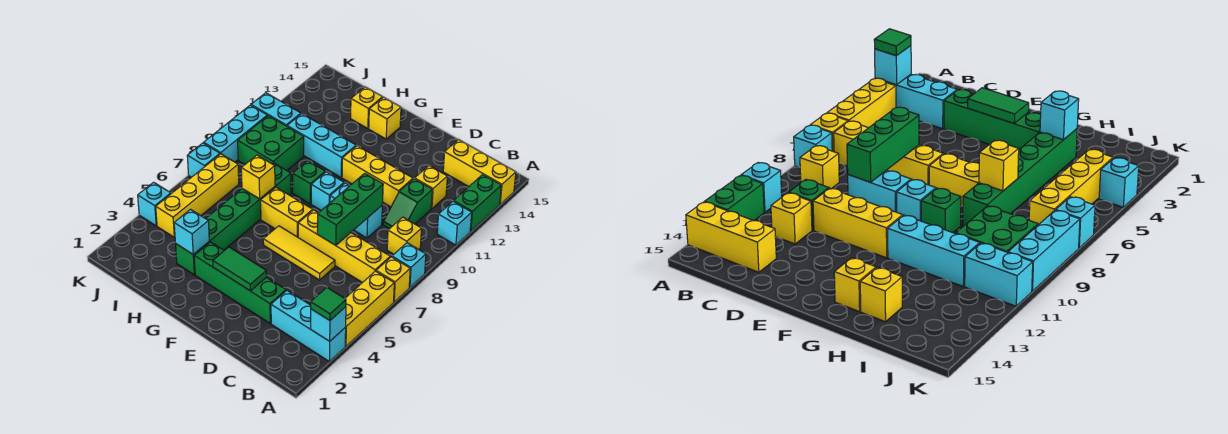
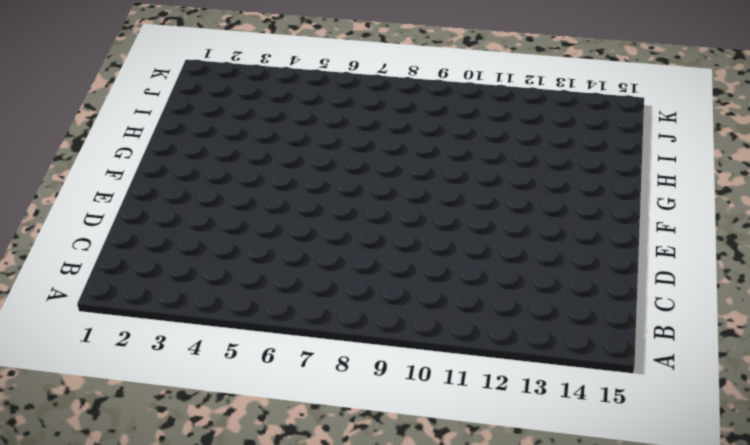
none -> cyan brick A3:C3 level 1
none -> yellow brick A4:A6 level 1
none -> yellow brick A7 level 1
none -> cyan brick A8 level 1

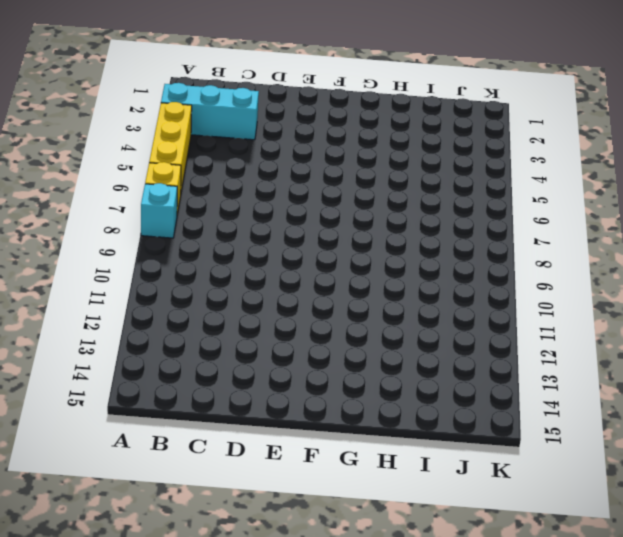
none -> cyan brick A11 level 1
none -> green brick A12:A13 level 1
none -> yellow brick A14:C14 level 1
none -> yellow brick B7:E7 level 1

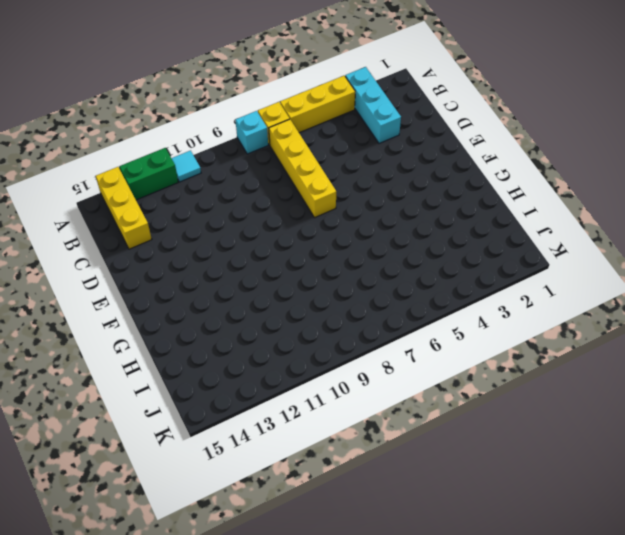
cyan tile A11 level 1 -> cyan brick A11 level 1
none -> yellow brick B9 level 1
none -> green slope C10:C11 level 1 top 11
none -> yellow brick C12 level 1
none -> green brick D3:G3 level 1

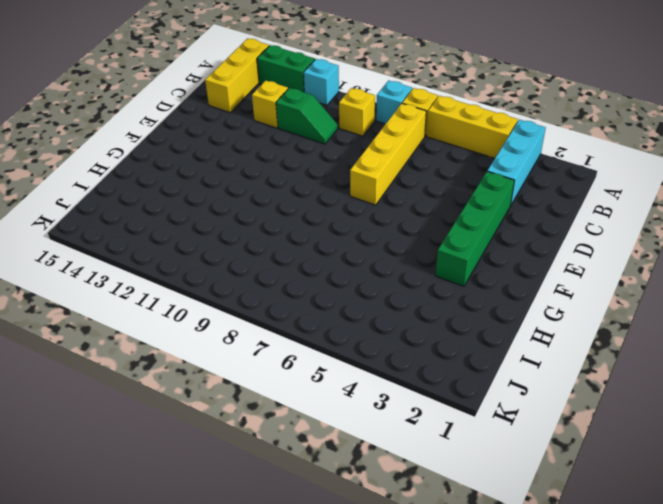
none -> yellow tile D6:F6 level 1
none -> cyan brick D9:E9 level 1
none -> yellow brick D11:F11 level 1
none -> yellow brick F7:G7 level 1

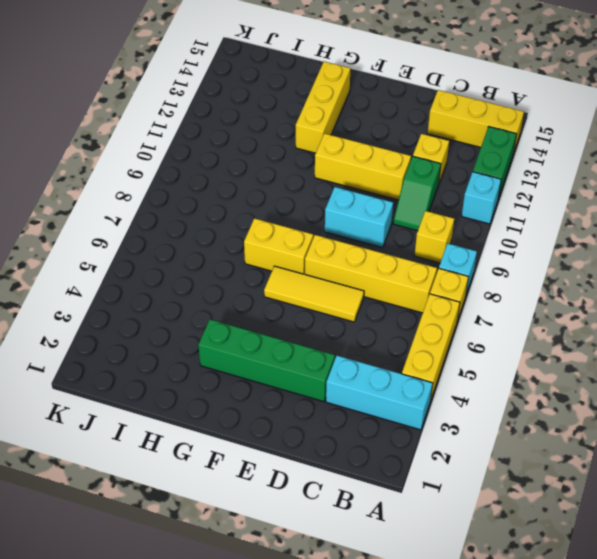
yellow brick G12:G14 level 1 -> yellow brick G14 level 1
none -> cyan brick F9 level 1
none -> green brick G9 level 1
none -> cyan brick G11:I11 level 1
none -> green brick H3:H8 level 1

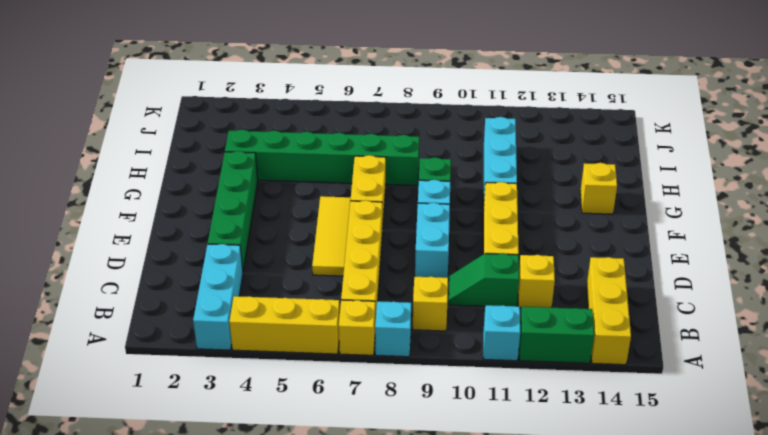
none -> yellow brick H14 level 1
none -> green brick I9:J10 level 1
none -> yellow brick J4:J7 level 1
none -> cyan brick J11:K11 level 1

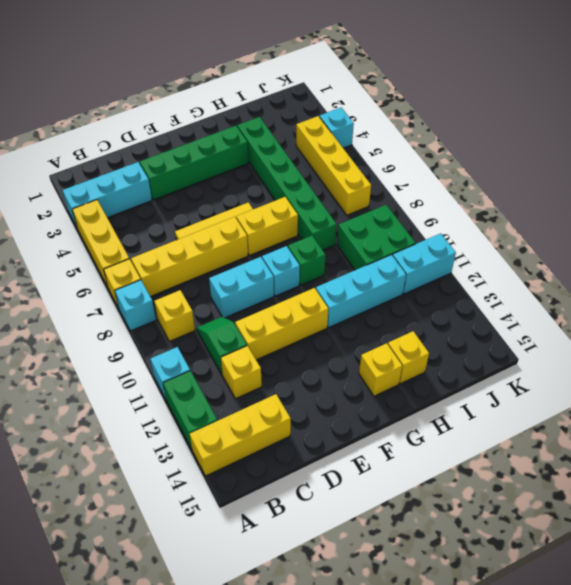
none -> cyan brick K7 level 1
none -> cyan brick K8:K10 level 1
none -> cyan brick A3 level 2
none -> green brick D7:D9 level 2

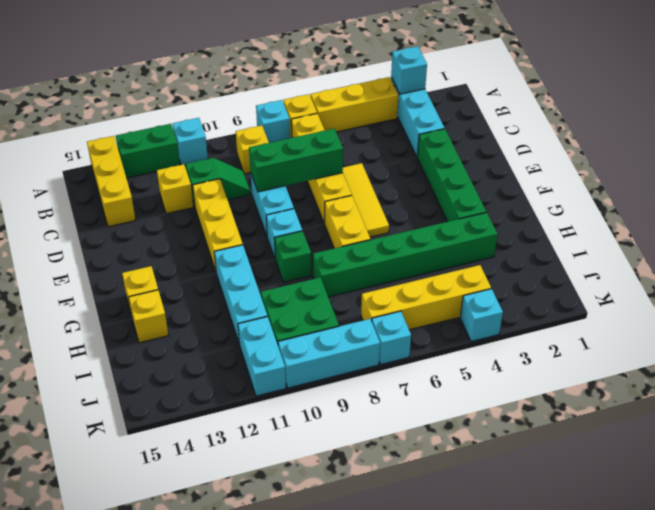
none -> green tile E3:F3 level 2
none -> cyan brick H3 level 2
none -> yellow brick H7 level 2
none -> green tile A3 level 3

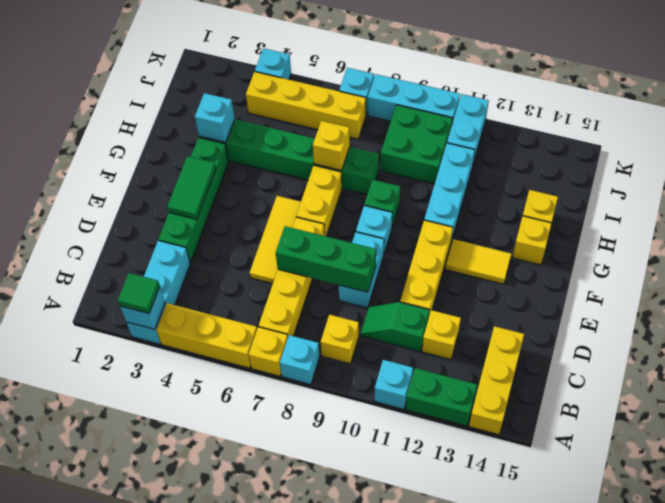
yellow tile F12:F13 level 1 -> none

